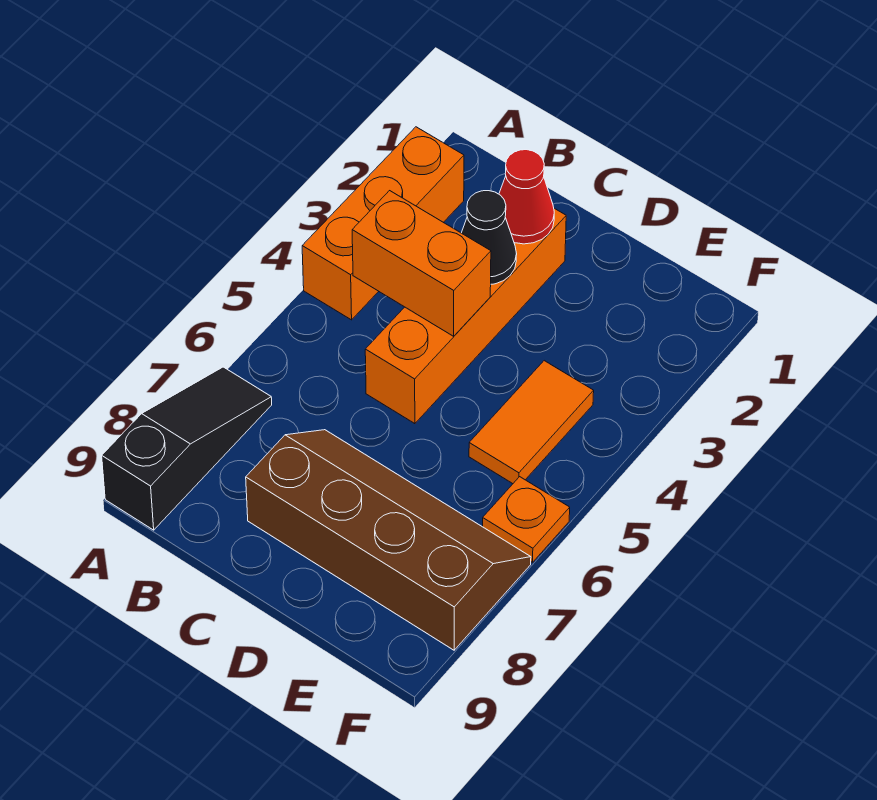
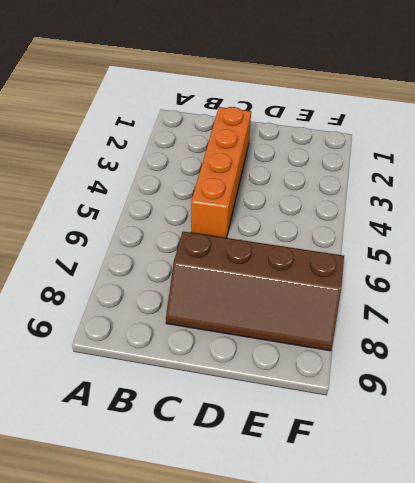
brown slope C7:F8 level 1 top 7 -> brown slope C7:F8 level 1 top 8
none -> orange brick A2:A4 level 1
none -> black slope A7:A9 level 1 top 9

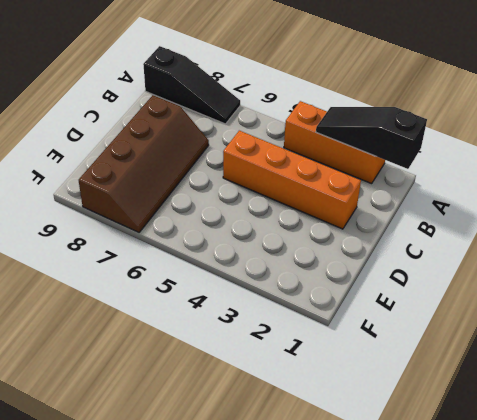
black slope A1:A3 level 2 top 1 -> none
none -> orange tile E4:E5 level 1
none -> orange plate F6 level 1

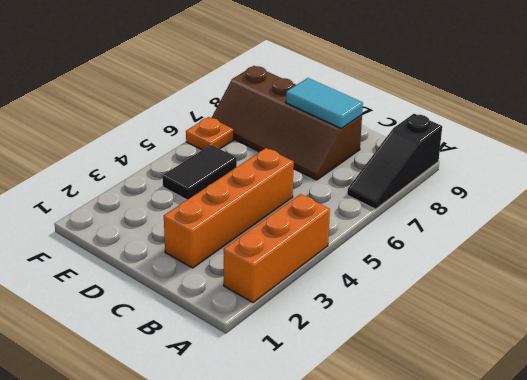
cyan tile C8:D8 level 2 -> none
black tile E4:E5 level 1 -> orange tile E4:E5 level 1
none -> orange brick B4:C4 level 2
none -> red cone C2 level 2

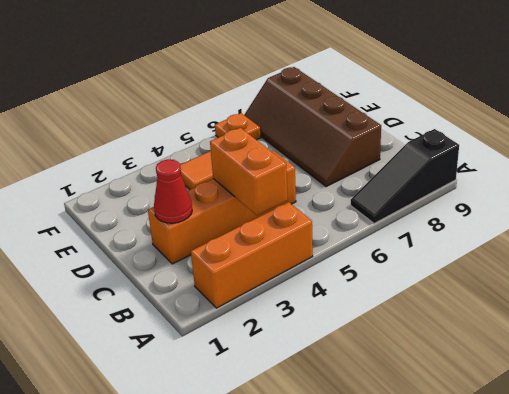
none -> black cone C3 level 2

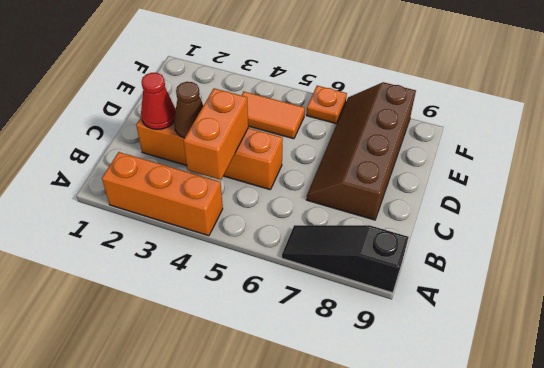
brown cone C3 level 2 -> black cone C3 level 2

